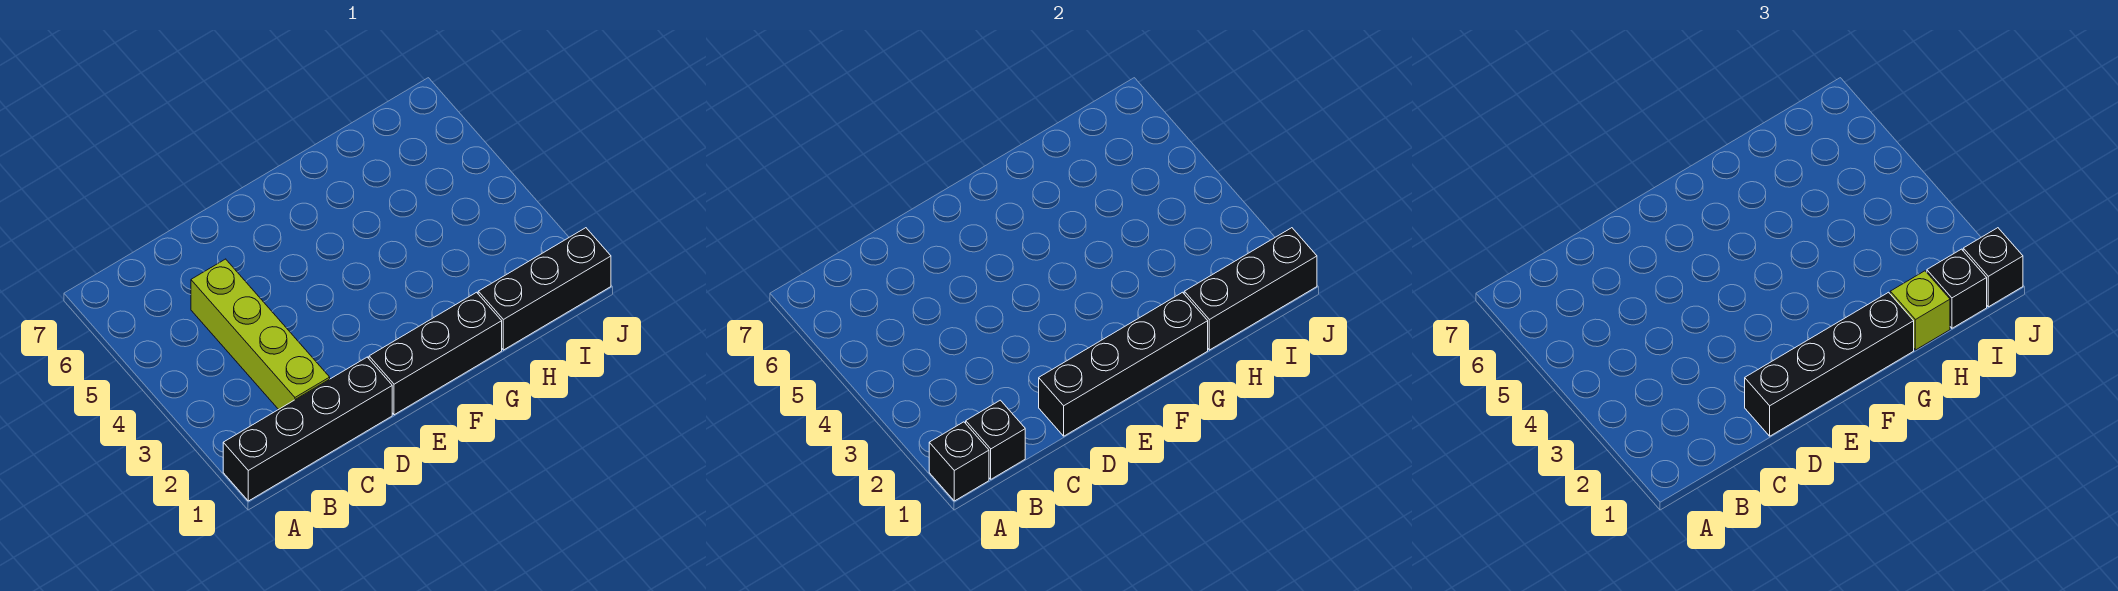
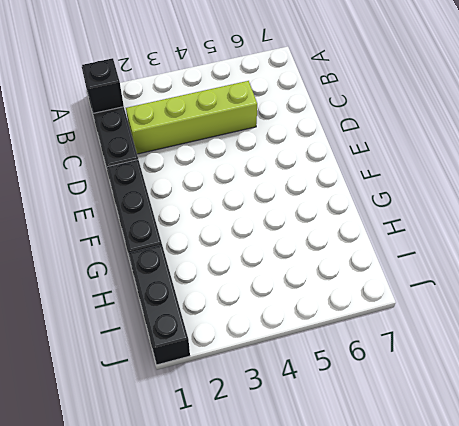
none -> black brick A1 level 2
none -> black brick D1:G1 level 2
none -> black brick H1:J1 level 2

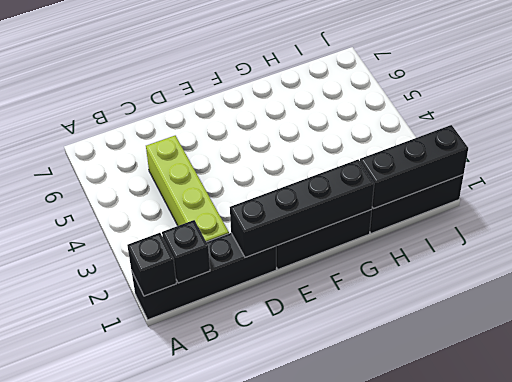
none -> black brick D1:G1 level 3
none -> lime brick H1 level 3
none -> black brick I1 level 3

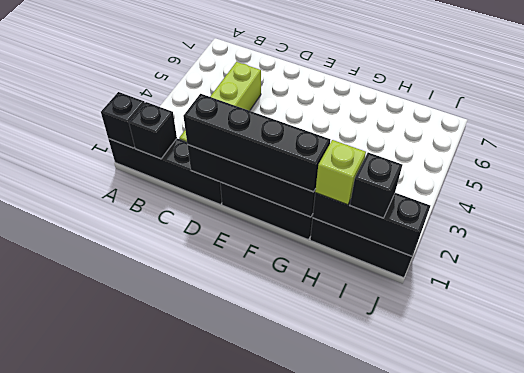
none -> black brick J1 level 3

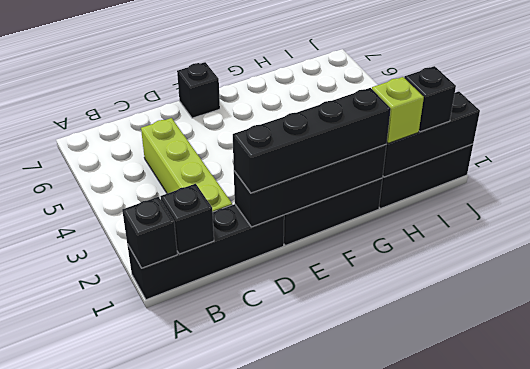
black brick E7 level 1 -> black brick J1 level 3

